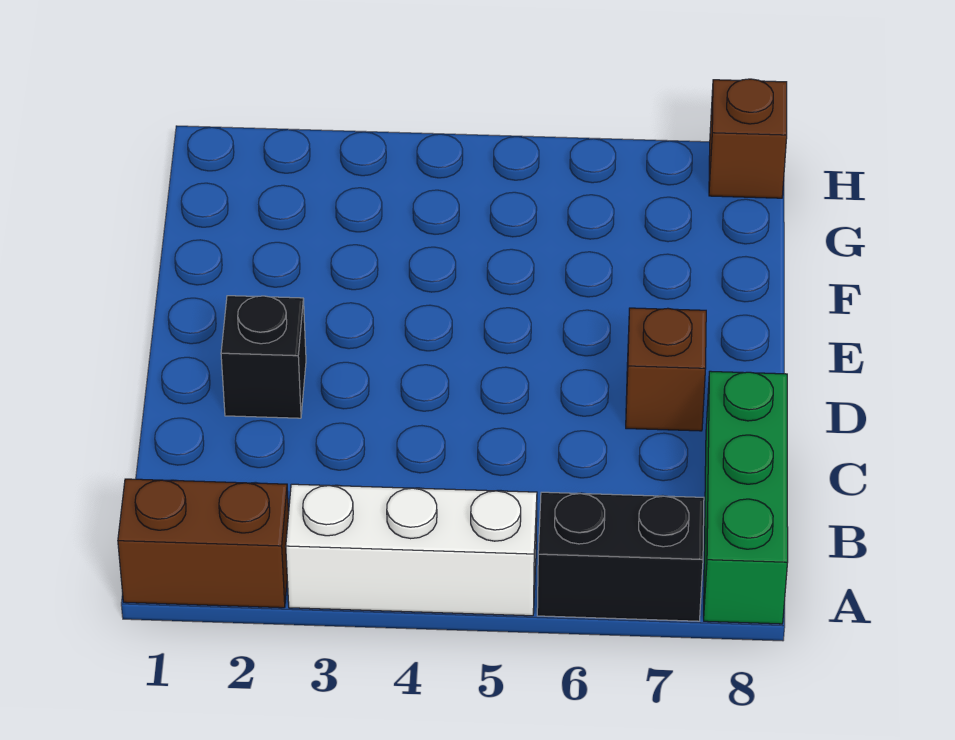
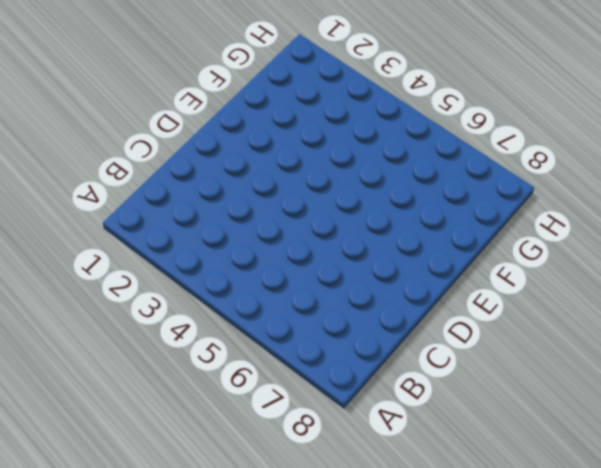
none -> brown brick A1:A2 level 1
none -> white brick A3:A5 level 1

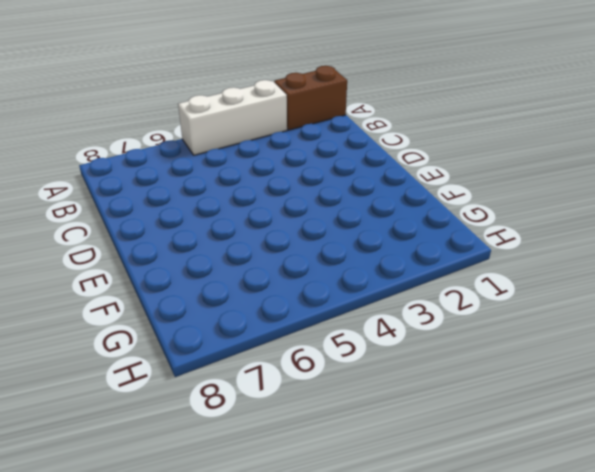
none -> black brick A6:A7 level 1
none -> green brick A8:C8 level 1

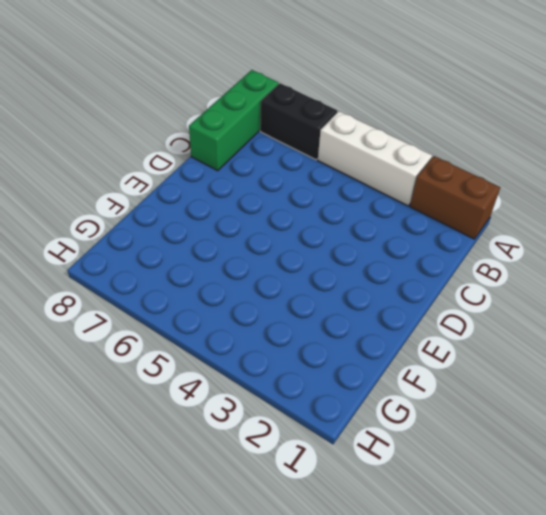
none -> black brick D2 level 1
none -> brown brick D7 level 1

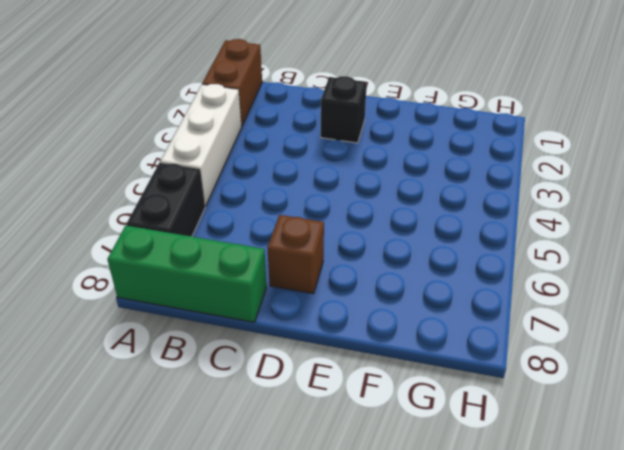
none -> brown brick H8 level 1

